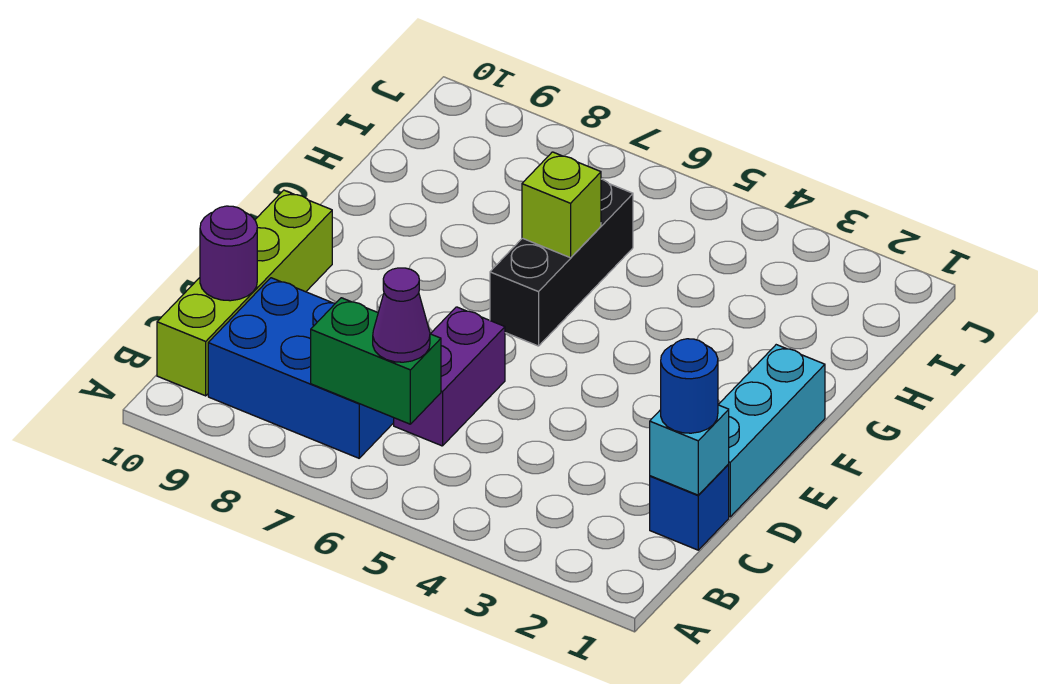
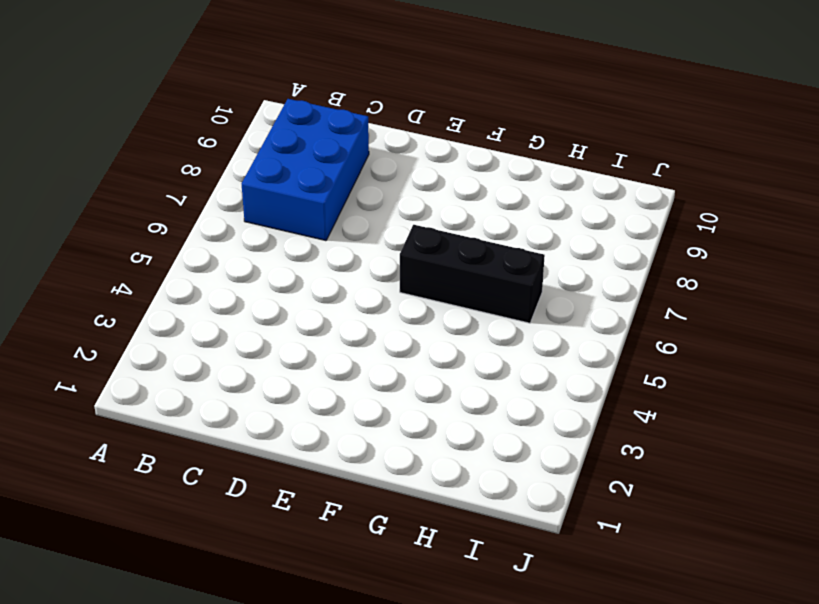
none -> lime brick B10:E10 level 1
none -> blue brick C1 level 1
none -> purple brick C6:D6 level 1

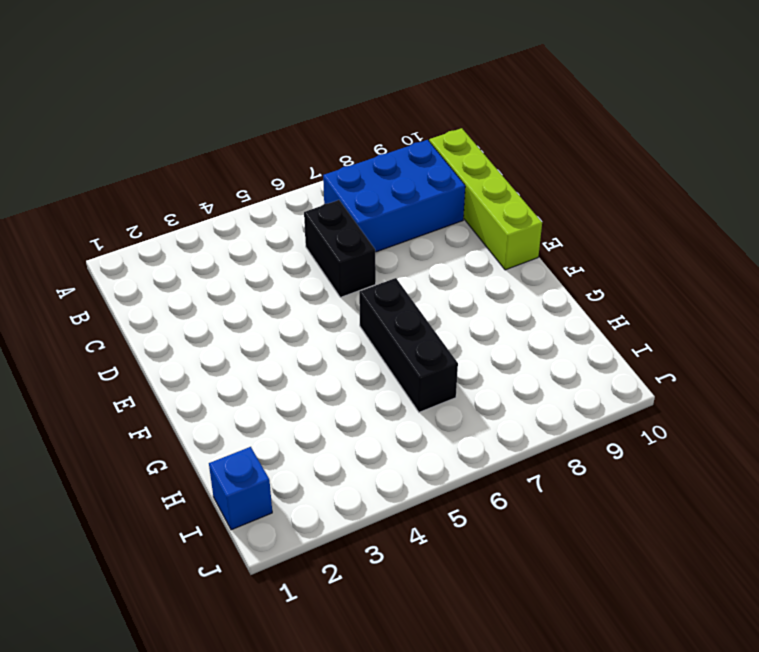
black brick C6:D6 level 1 -> purple brick C6:D6 level 1
blue brick I1 level 1 -> blue brick C1 level 1
none -> cyan brick D1:F1 level 1
none -> green brick B6:B7 level 2
none -> cyan brick C1 level 2

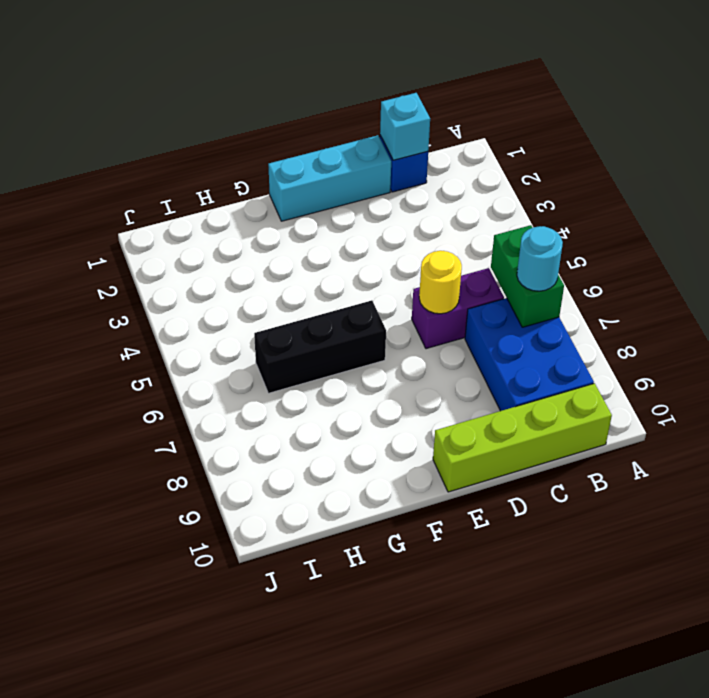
cyan round brick B7 level 3 -> none
yellow round brick D6 level 2 -> none
none -> purple round brick C10 level 2
none -> lime brick G6 level 2
none -> purple cone B6 level 3

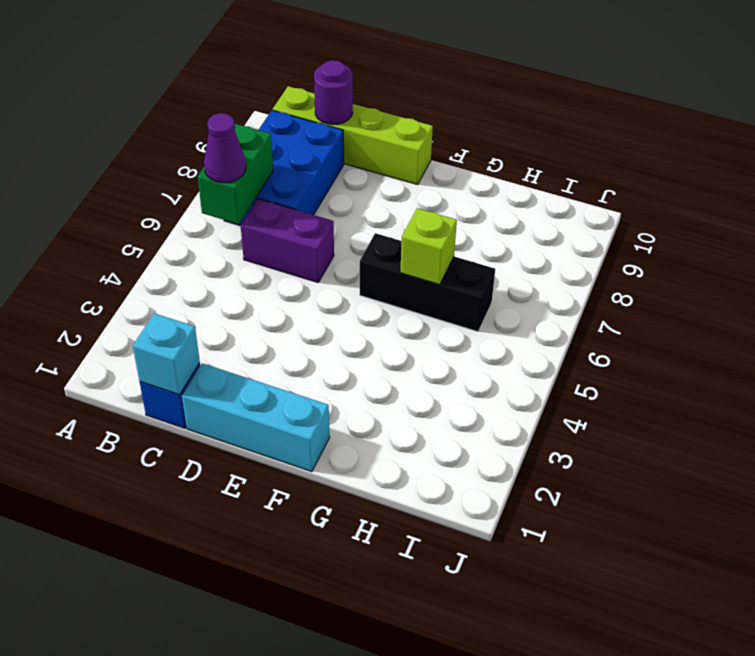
none -> blue round brick C1 level 3

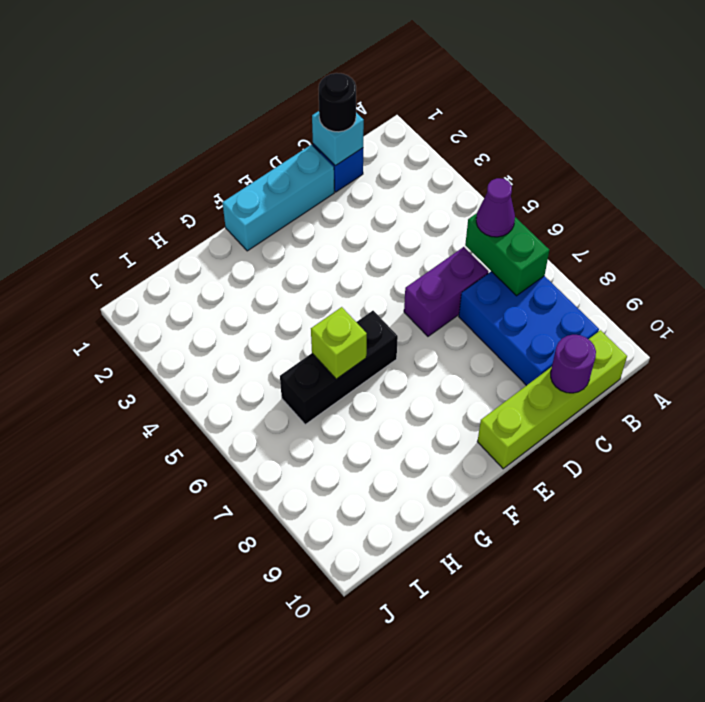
black round brick C1 level 3 -> blue round brick C1 level 3

